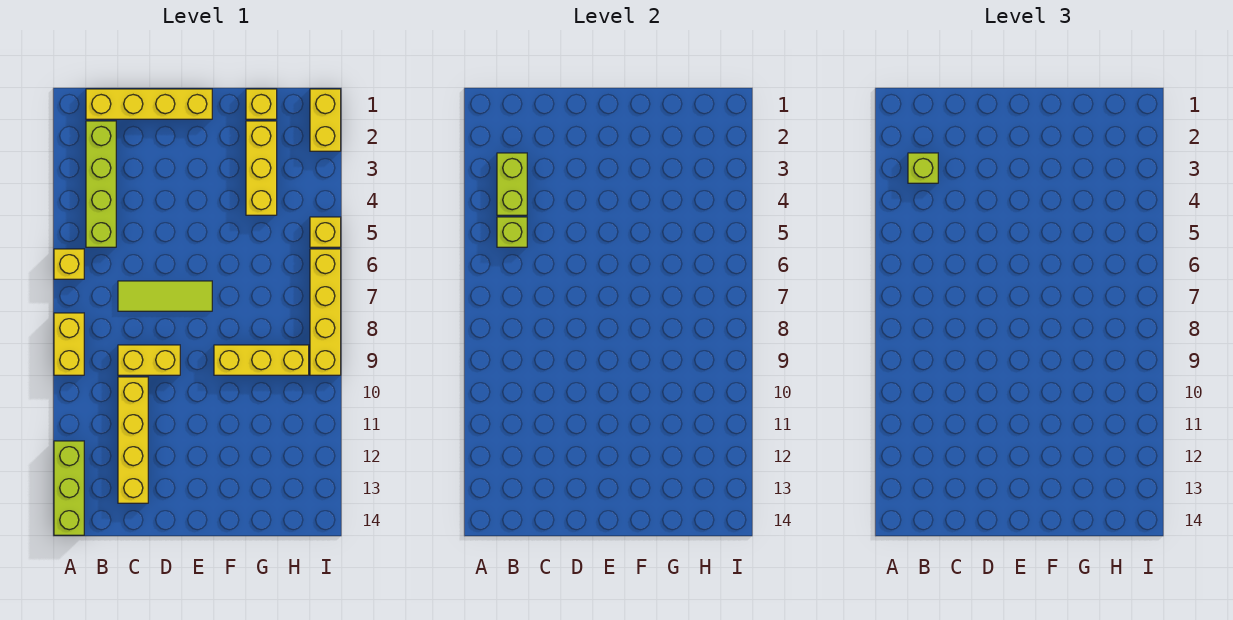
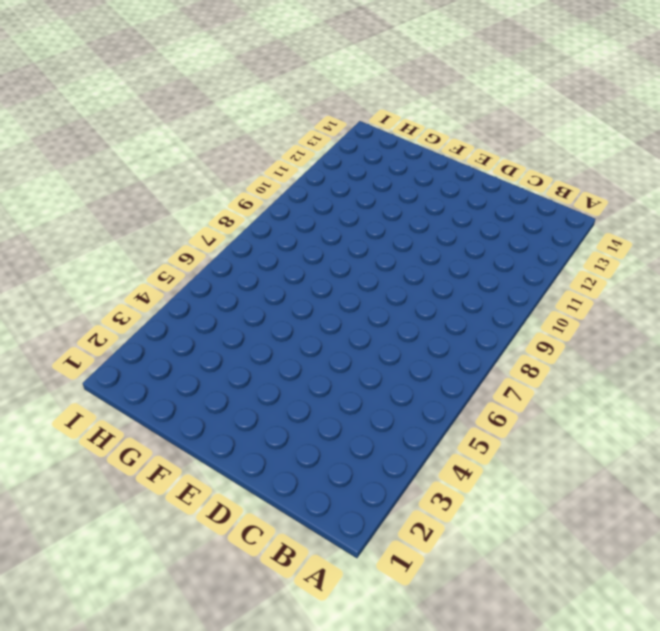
none -> yellow brick A6 level 1
none -> yellow brick A8:A9 level 1
none -> lime brick A12:A14 level 1

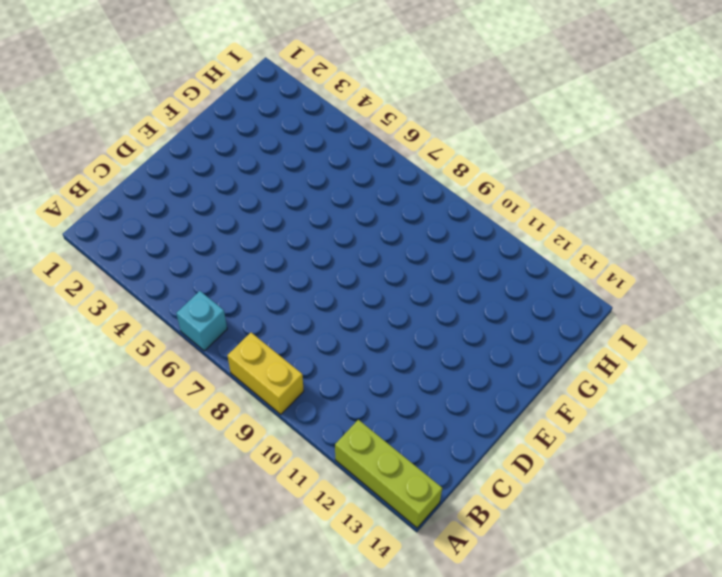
cyan brick A6 level 1 -> yellow brick A6 level 1
none -> yellow brick B1:E1 level 1
none -> lime brick B2:B5 level 1
none -> lime tile C7:E7 level 1

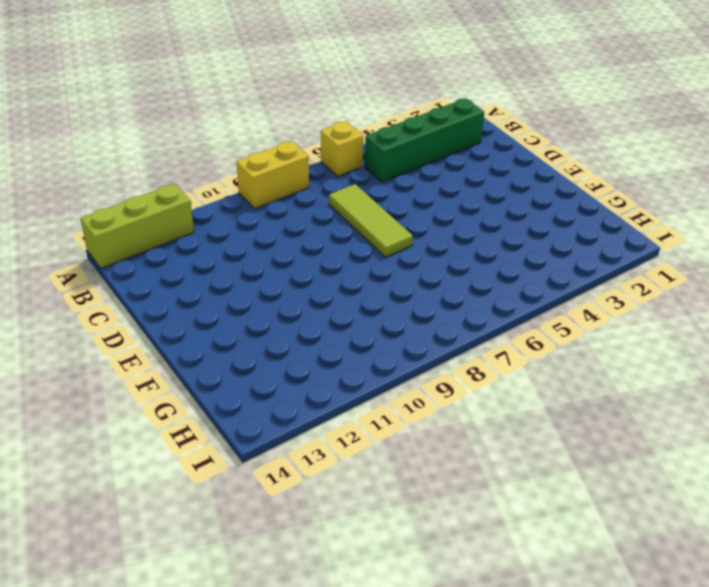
green brick B2:B5 level 1 -> lime brick B2:B5 level 1
none -> yellow brick B1:E1 level 1
none -> yellow brick C9:D9 level 1
none -> yellow brick C10:C13 level 1

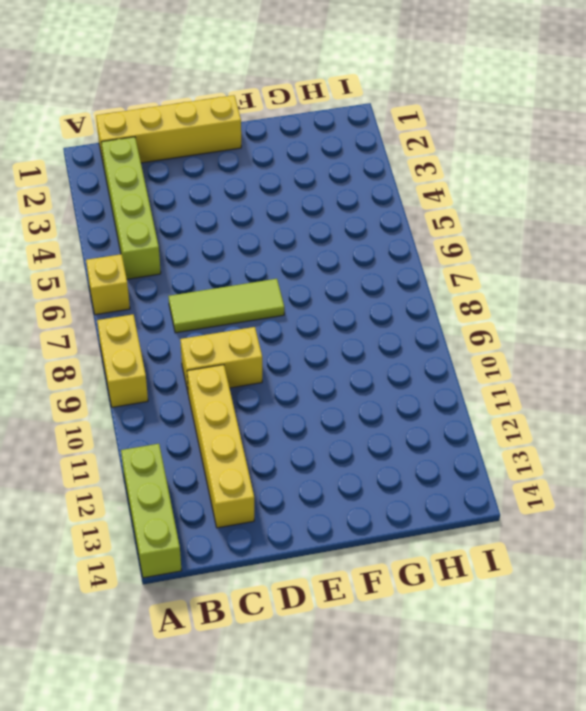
none -> yellow brick F9:H9 level 1
none -> yellow brick G1 level 1
none -> yellow brick G2:G4 level 1

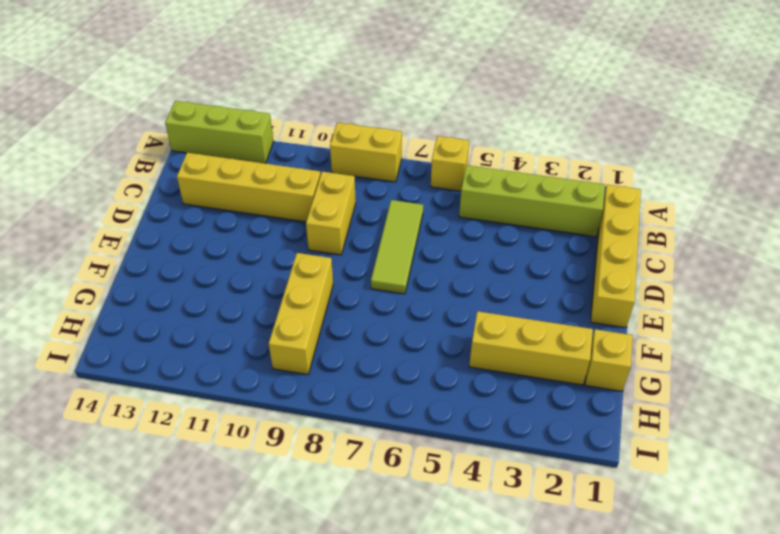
none -> yellow brick I1:I2 level 1
none -> yellow brick I5 level 1
none -> yellow brick I6:I9 level 1

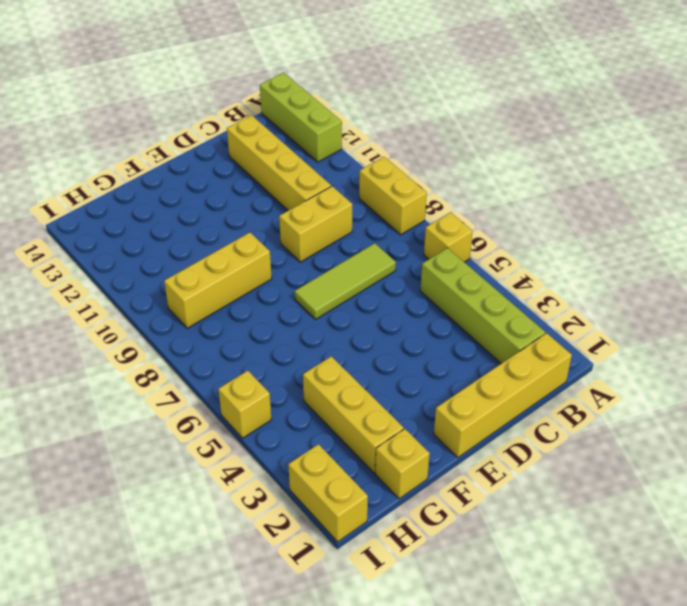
none -> yellow brick I6:I9 level 1
none -> lime brick B3:B4 level 2
none -> lime brick B5 level 2

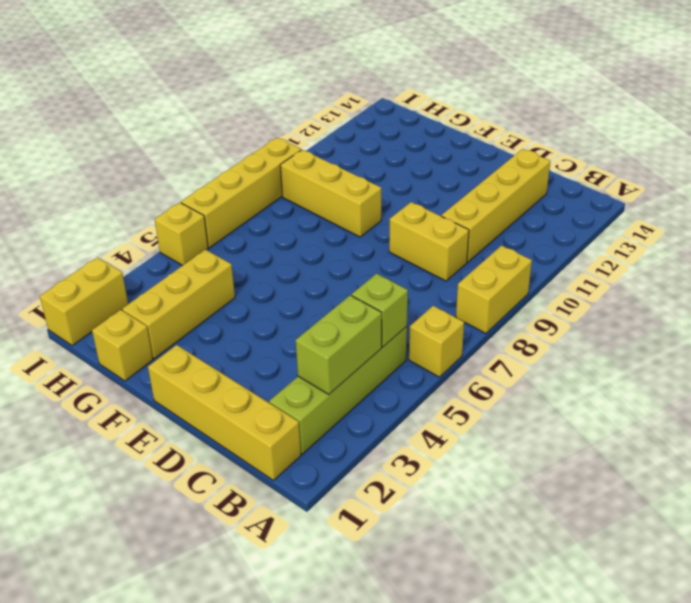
none -> lime brick A12:A14 level 1
none -> lime tile C7:E7 level 1
none -> lime brick B3 level 3

